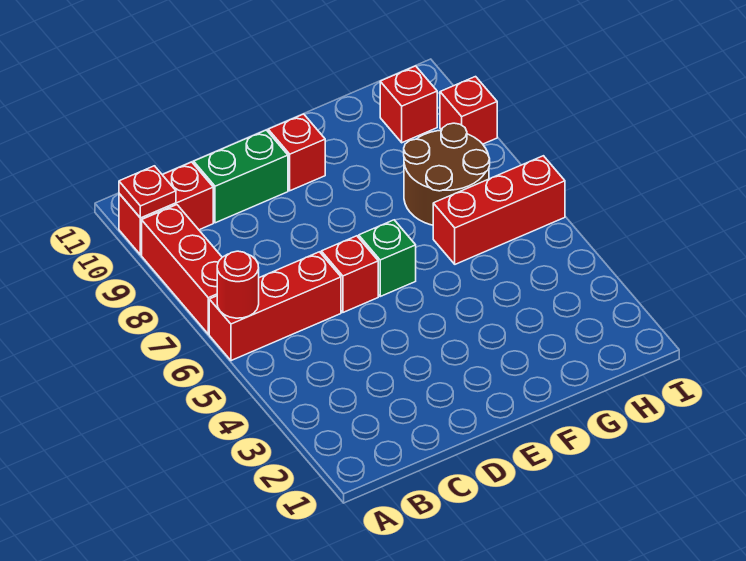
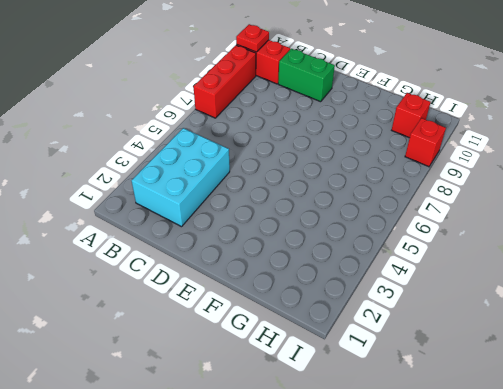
cyan brick B2:C4 level 1 -> none
none -> red brick A6:C6 level 1
none -> red brick D6 level 1
none -> green brick E6 level 1

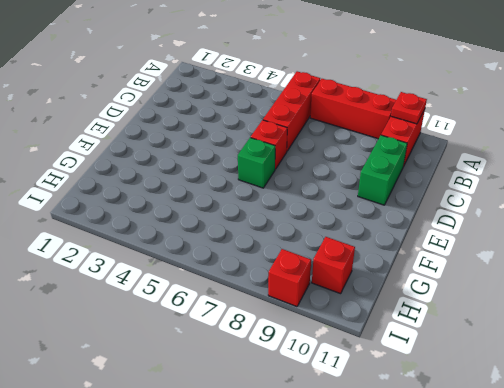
none -> red brick E10 level 1
none -> red brick G6:I6 level 1
none -> brown round brick G7:H8 level 1

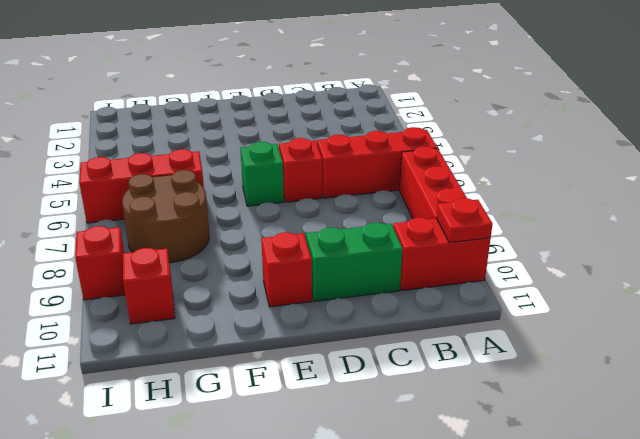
none -> red round brick A6 level 2

